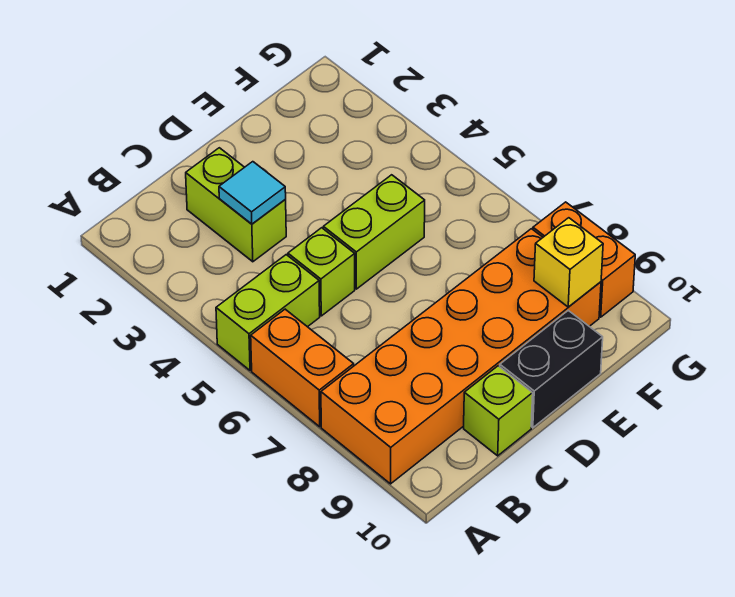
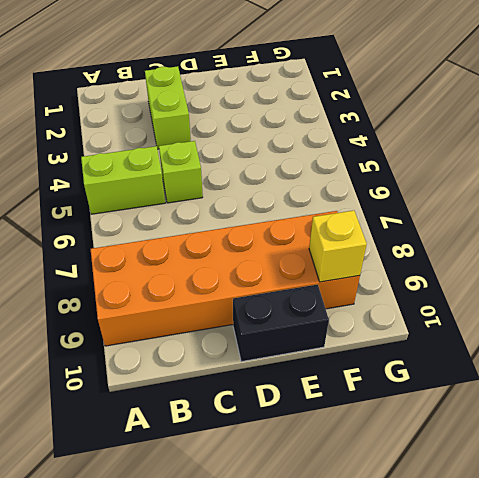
none -> orange brick A6:A7 level 1
none -> lime brick C10 level 1

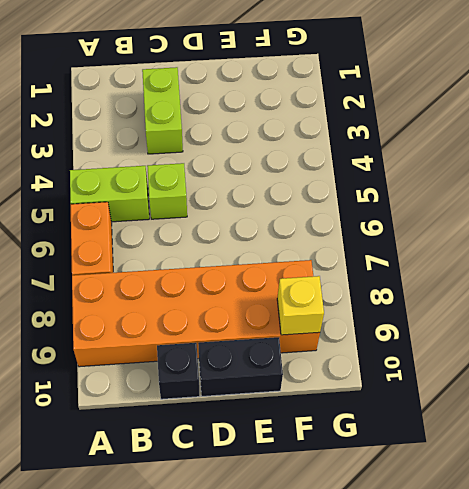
black brick C10 level 1 -> lime brick C10 level 1
none -> lime brick D5:E5 level 1
none -> orange brick G8:G9 level 1

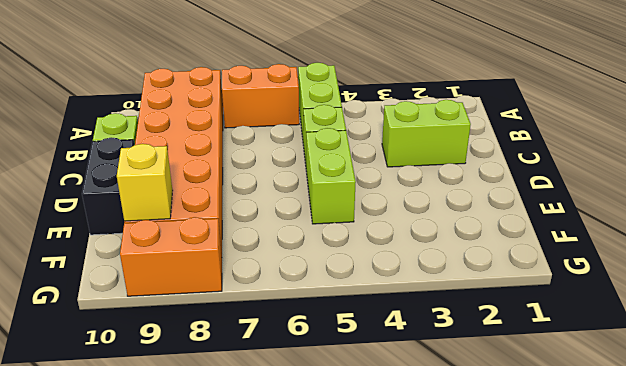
none -> cyan tile C3 level 2

